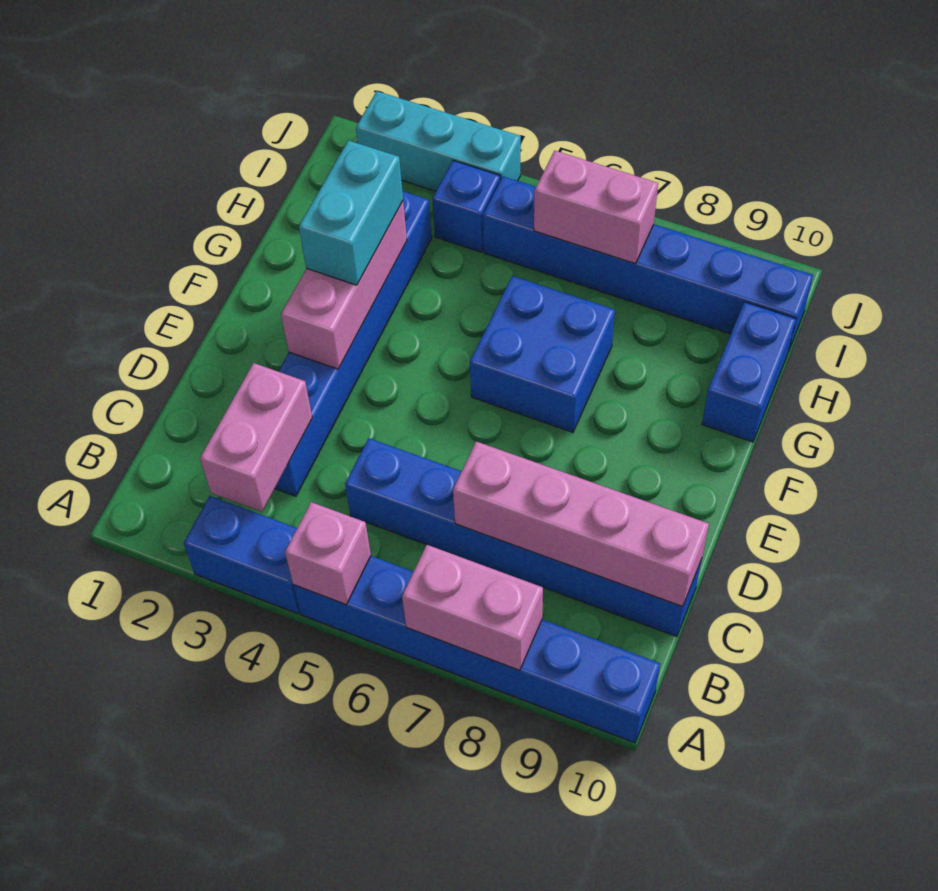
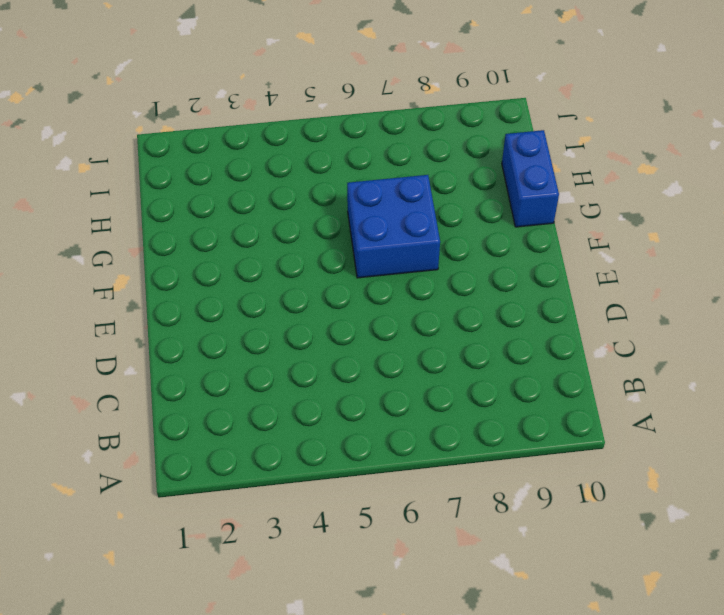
none -> blue brick A3:A4 level 1
none -> blue brick A5:A10 level 1
none -> blue brick C3:H3 level 1

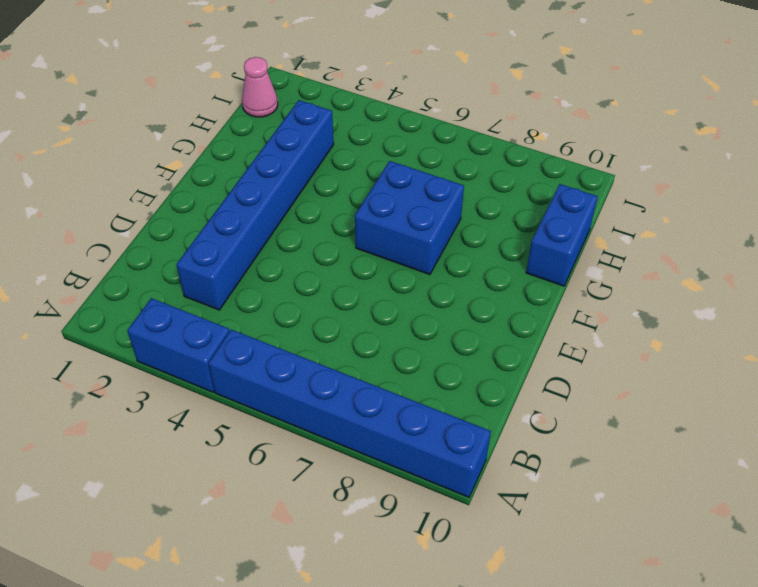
pink cone I1 level 1 -> none
none -> blue brick C5:C10 level 1
none -> blue brick I4 level 1
none -> blue brick I5:I10 level 1

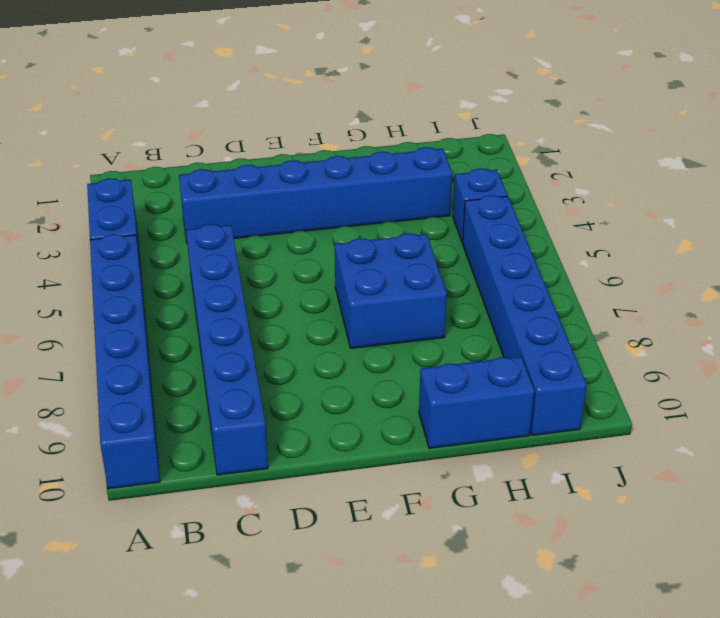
none -> cyan brick J2:J4 level 1
none -> pink brick A5 level 2
none -> pink brick A7:A8 level 2

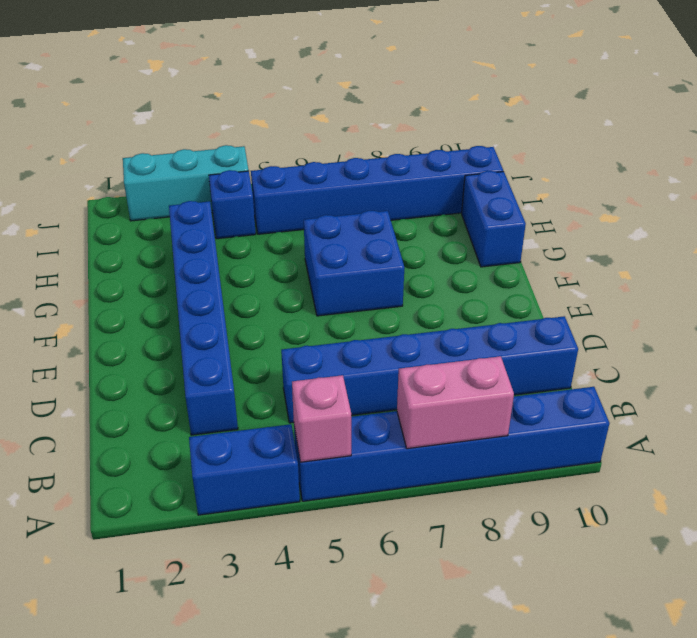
none -> pink brick B3:C3 level 2
none -> pink brick C7:C10 level 2
none -> pink brick E3:G3 level 2

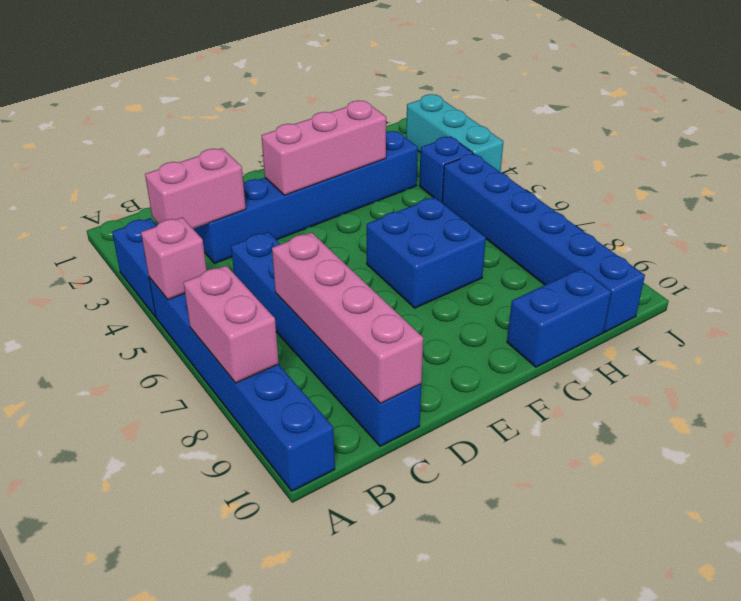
none -> pink brick I6:I7 level 2
none -> cyan brick F3:G3 level 3

